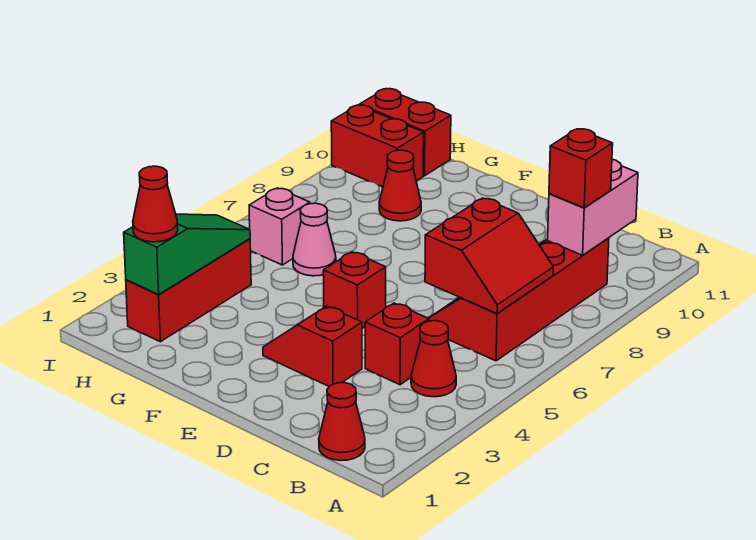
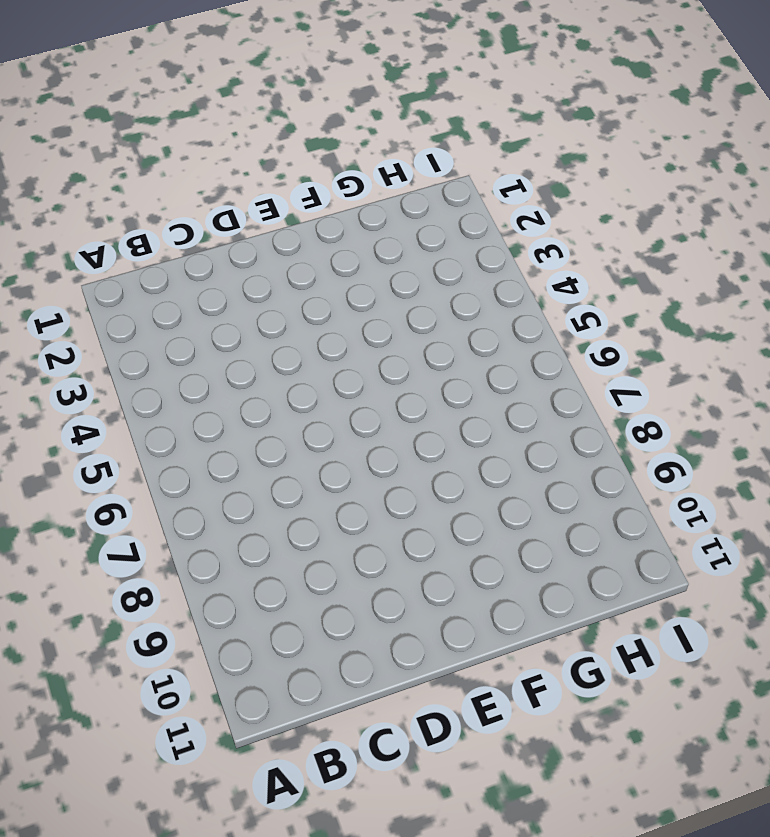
none -> red cone B1 level 1
none -> red cone B4 level 1
none -> red slope B6:C9 level 1 top B

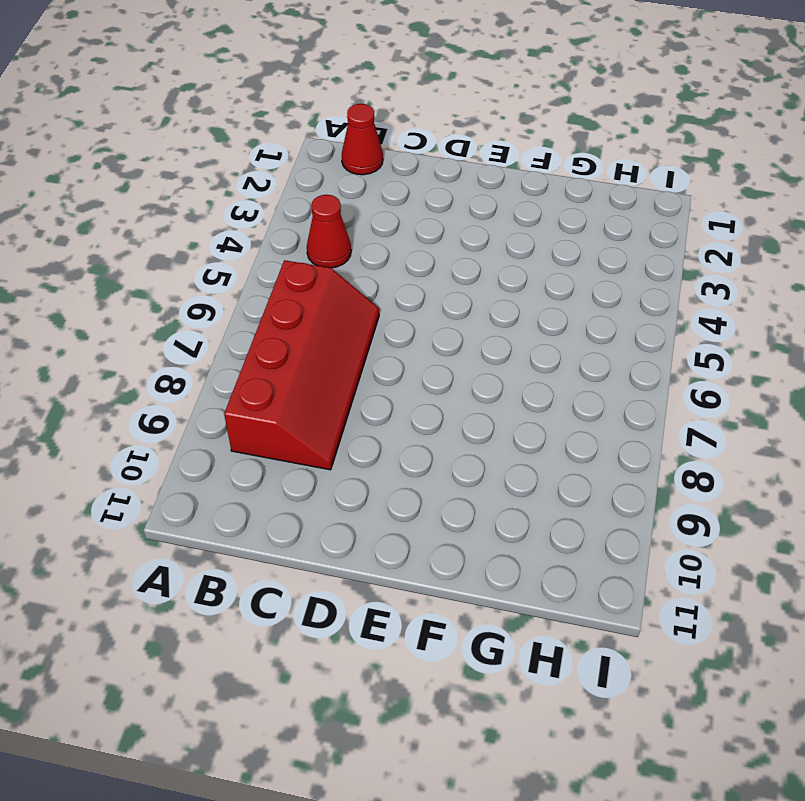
none -> red brick C4 level 1
none -> red slope D3:E3 level 1 top D
none -> red brick E5 level 1

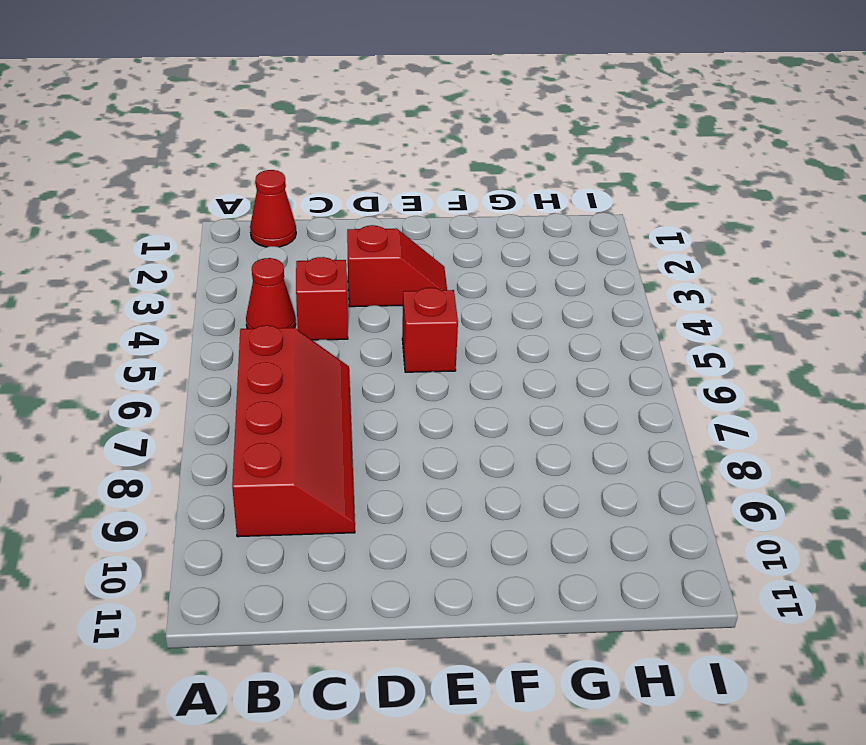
none -> pink cone G6 level 1
none -> red cone G9 level 1
none -> red brick H2:H4 level 1

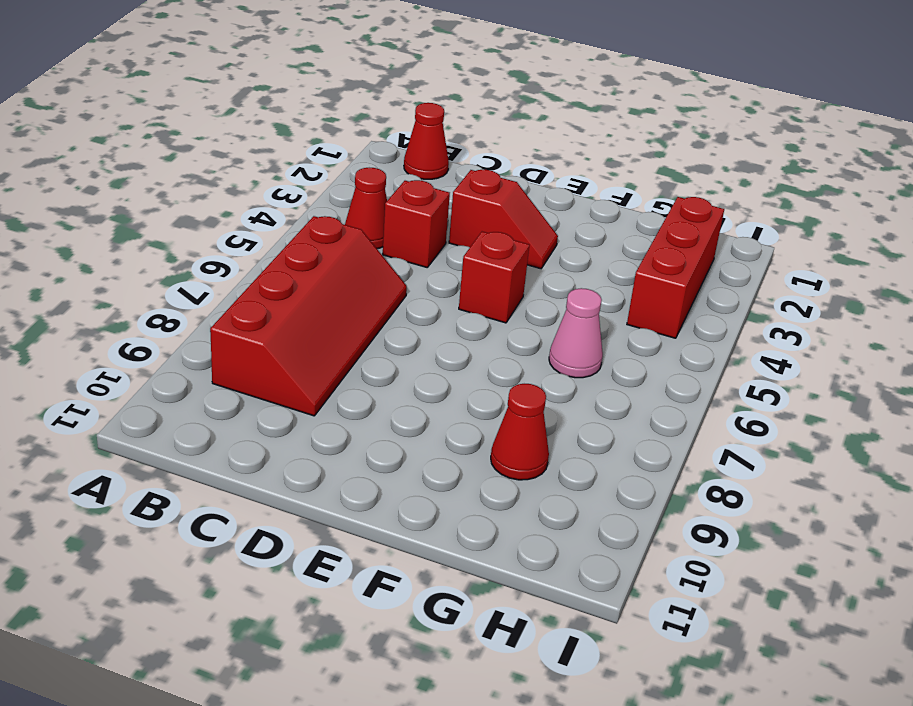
none -> pink brick H6 level 1
none -> red brick H10:I10 level 1
none -> red brick H11:I11 level 1

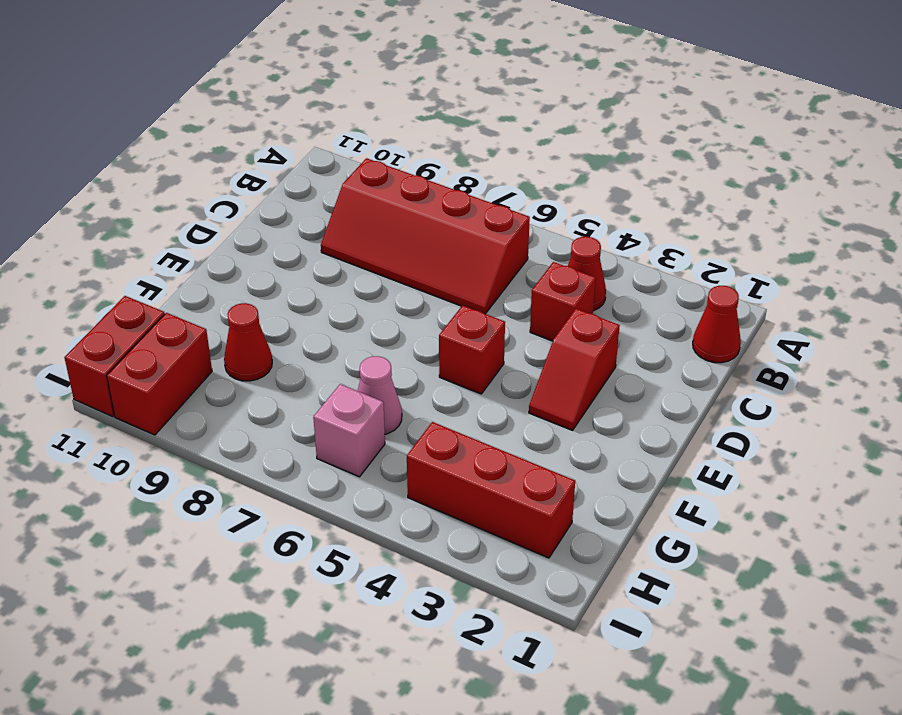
none -> red slope B6:C7 level 2 top C
none -> pink brick B9:B10 level 2
none -> green slope H2:H4 level 2 top 2

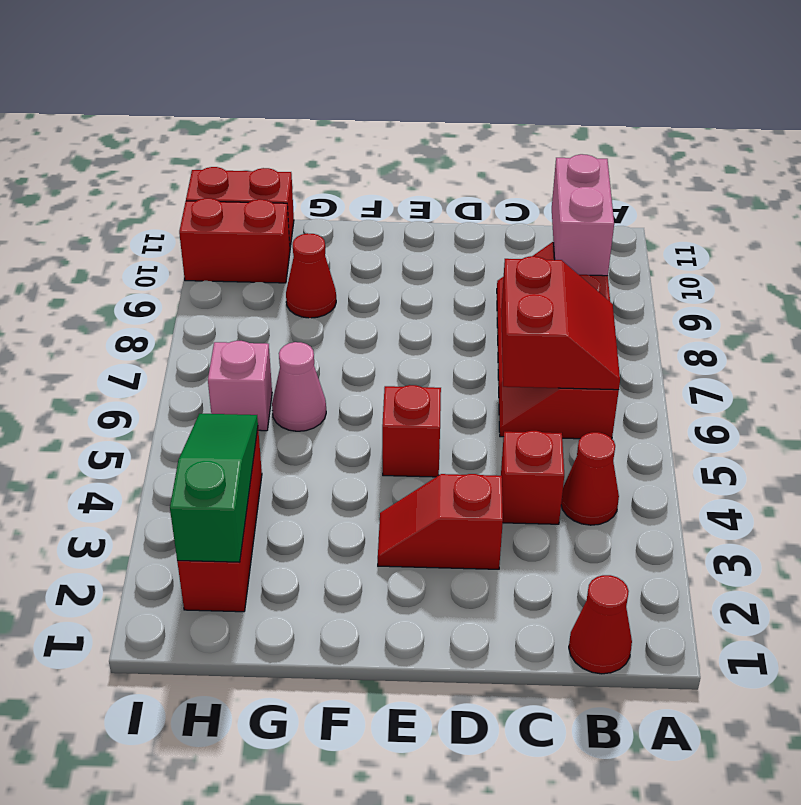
none -> red brick B9 level 3
none -> red cone H2 level 3

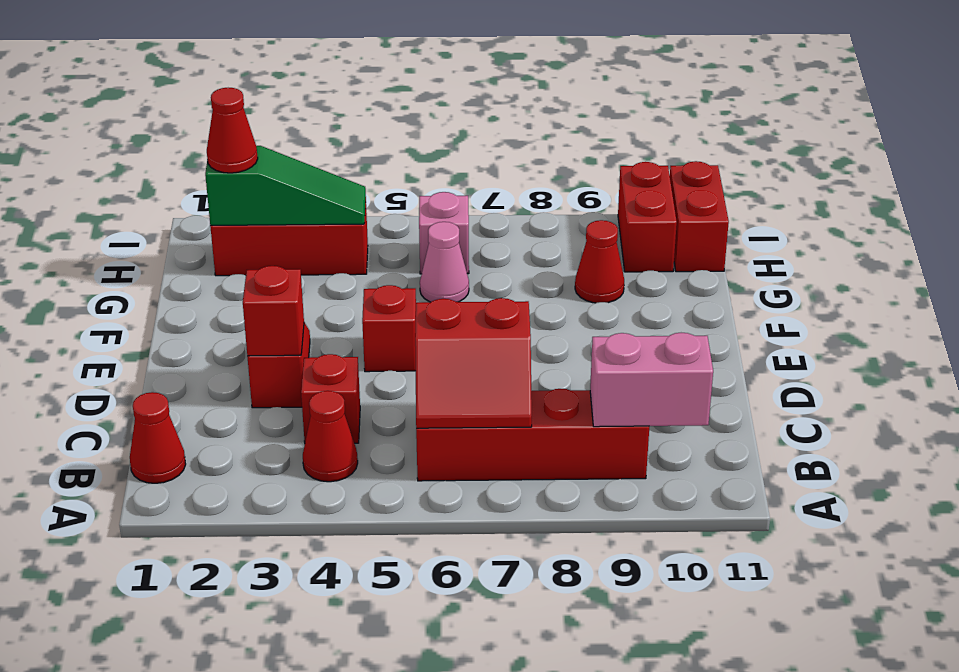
red brick D3 level 2 -> red brick B9 level 3

